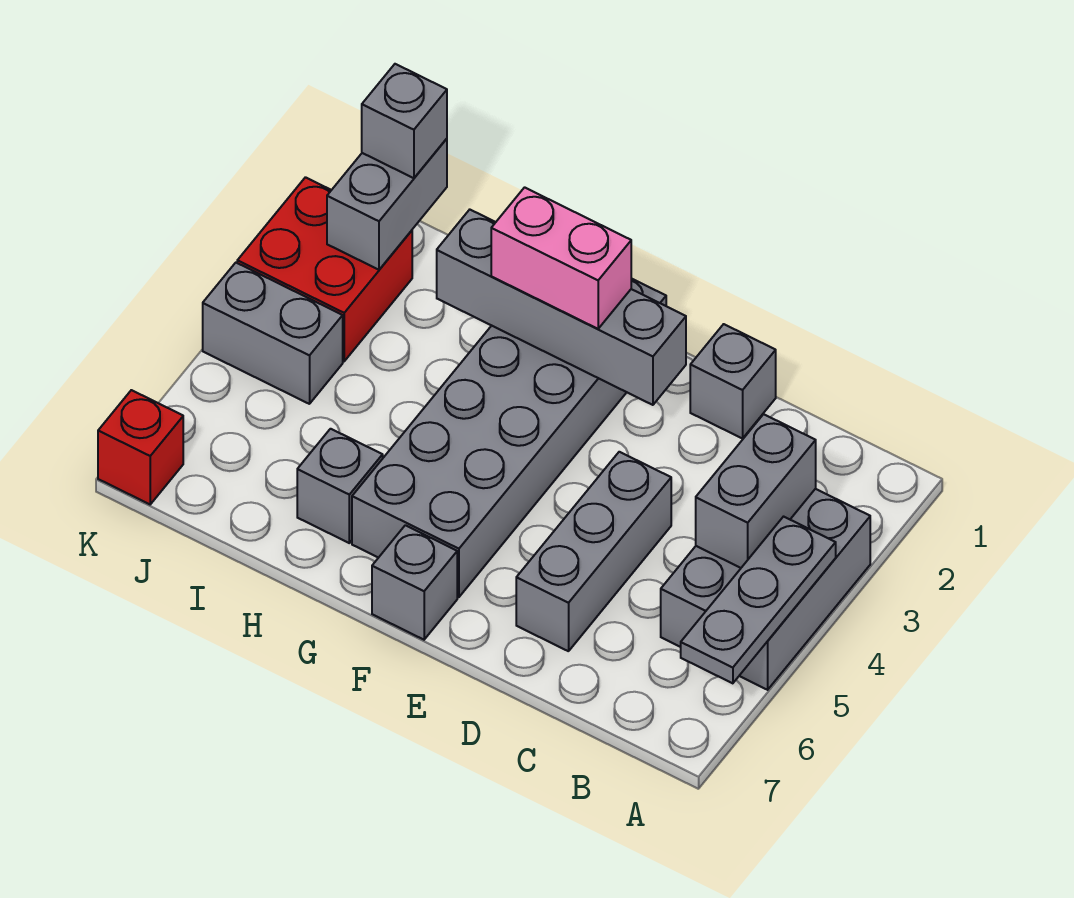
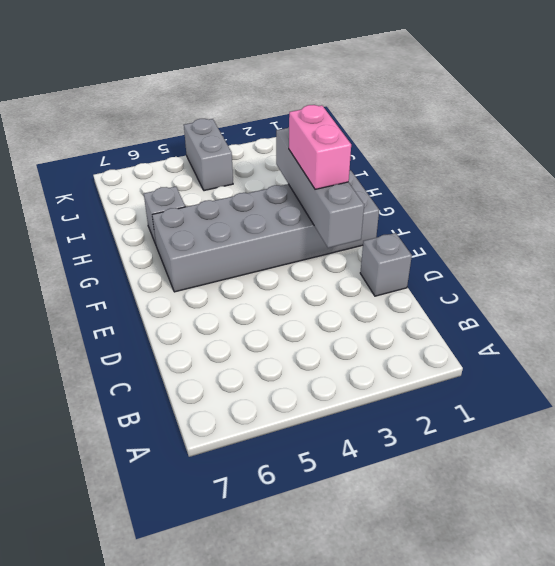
none -> grey brick A3:B5 level 1
none -> grey brick D4:D6 level 1
none -> grey brick F7 level 1

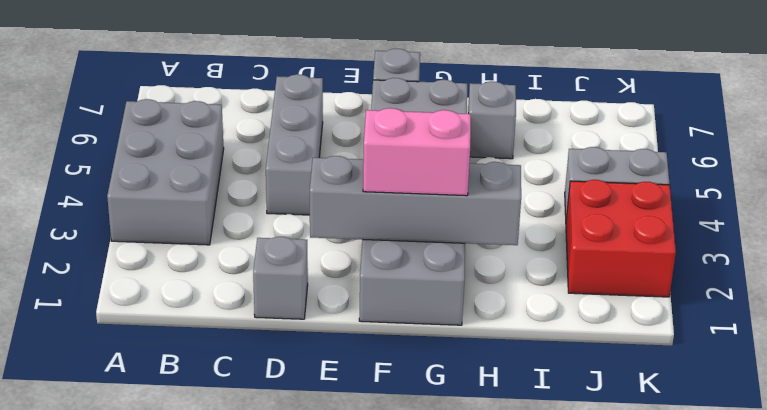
none -> red brick K7 level 1
none -> grey plate A4:A6 level 2
none -> grey brick B3:B4 level 2

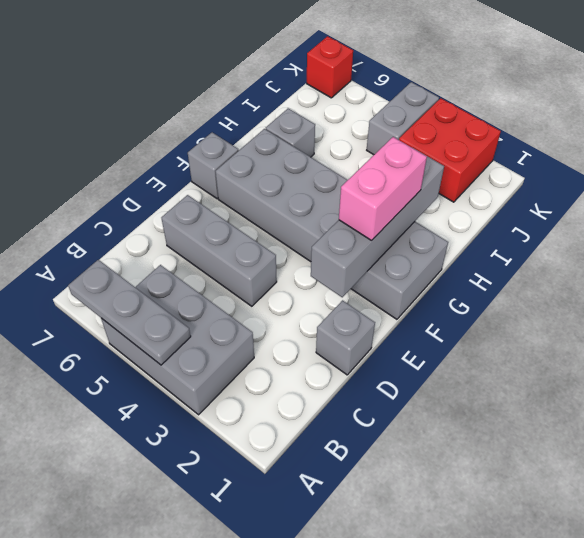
none -> grey brick B3:B4 level 2
none -> grey brick J1:J2 level 2
none -> grey brick J1 level 3

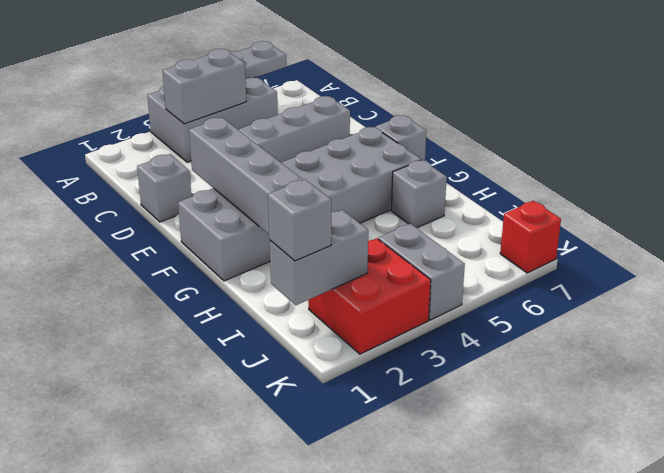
none -> pink brick F2:G2 level 3

